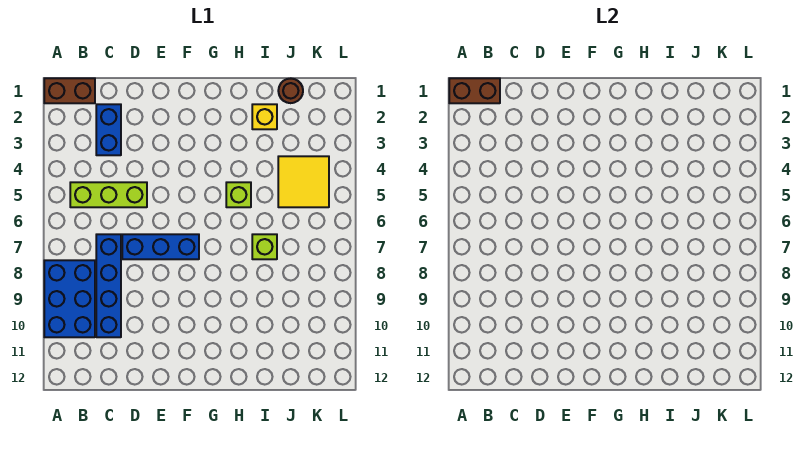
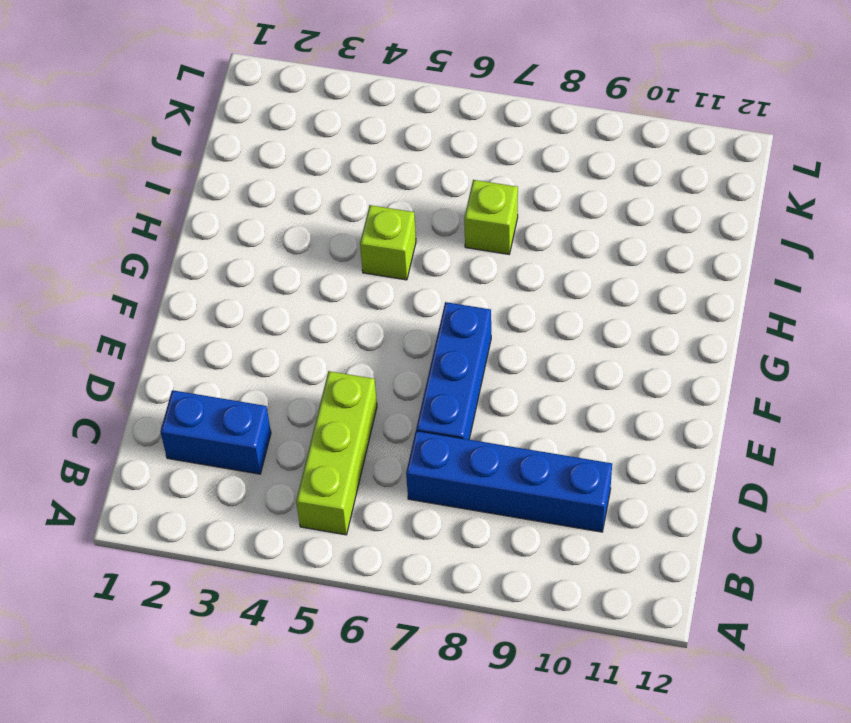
none -> brown brick A1:B1 level 1
none -> blue brick A8:B10 level 1
none -> yellow brick I2 level 1

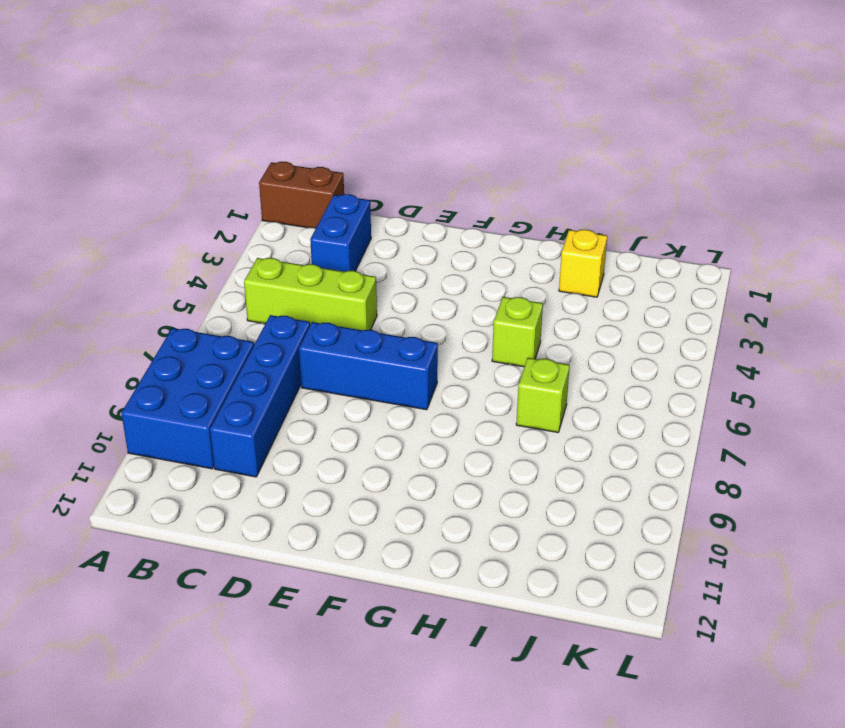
none -> brown round brick J1 level 1
none -> yellow tile J4:K5 level 1
none -> brown brick A1:B1 level 2

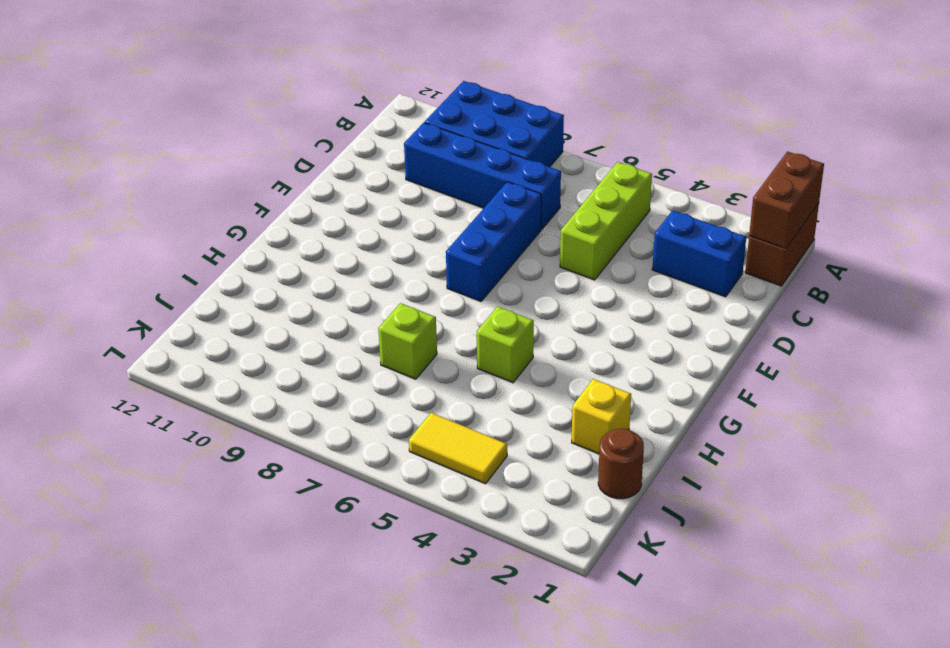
yellow tile K4:K5 level 1 -> yellow tile J4:K5 level 1

